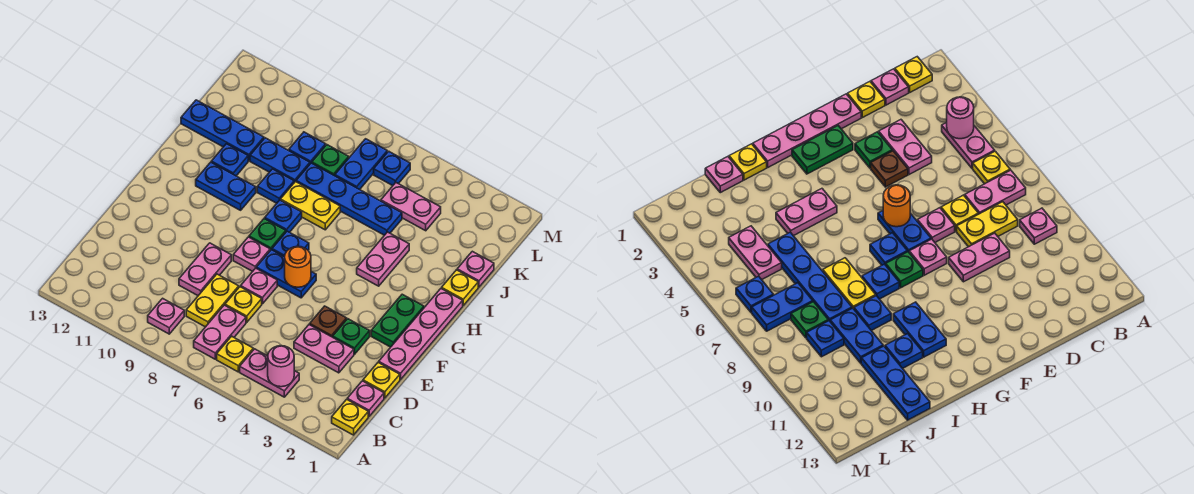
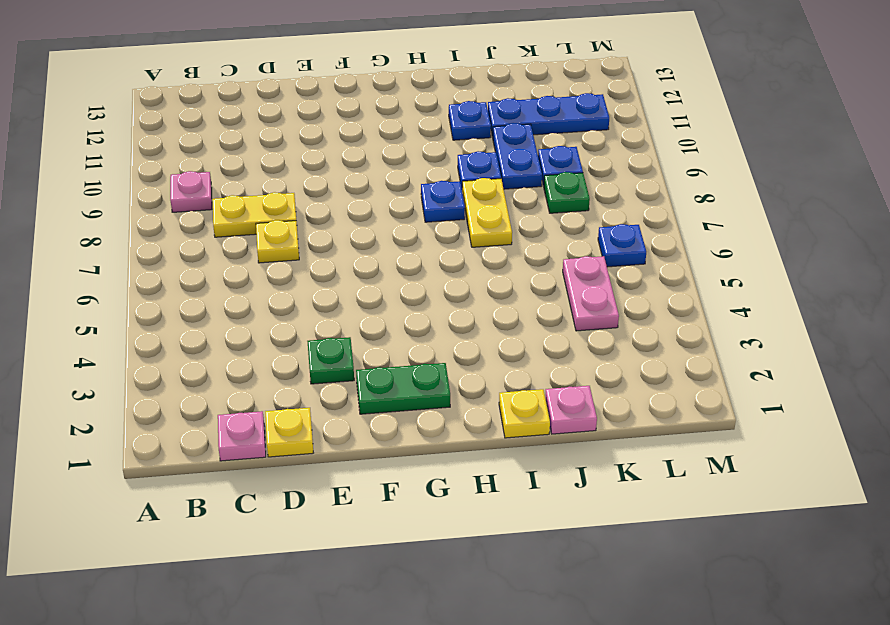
blue plate J11:L11 level 1 -> blue plate J11:J13 level 1
none -> yellow plate B1 level 1
none -> pink plate B4:B5 level 1
none -> yellow plate B6 level 1
none -> pink plate B7:C7 level 1

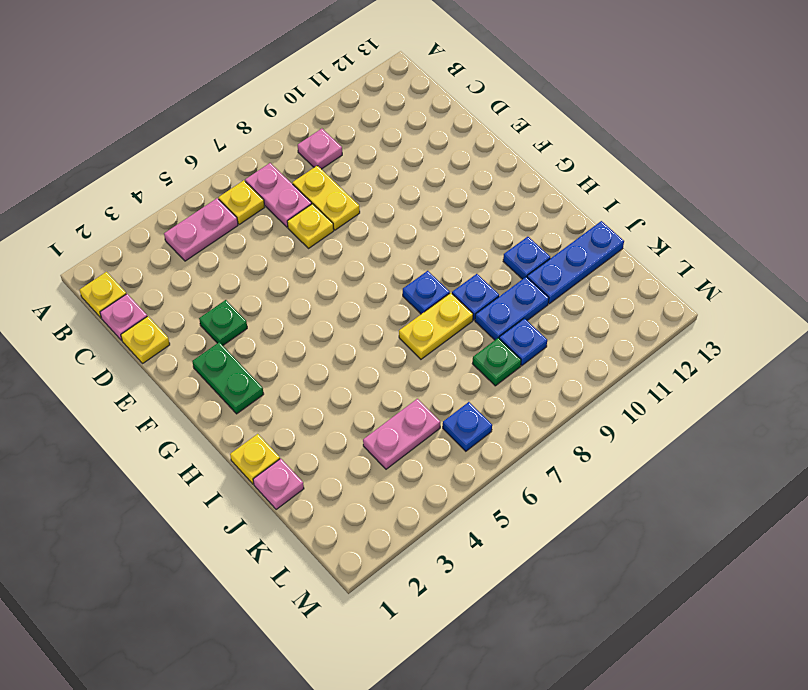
none -> pink plate D3:D4 level 1
none -> pink plate D9:E9 level 1
none -> pink plate E1:H1 level 1
none -> brown plate E4 level 1

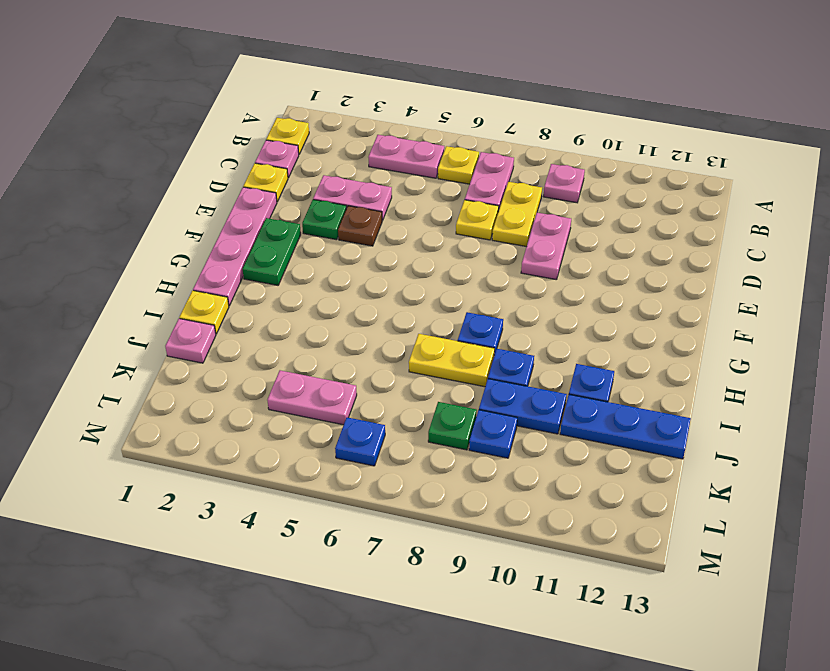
none -> pink plate E7 level 1
none -> blue plate F6:F7 level 1
none -> pink plate F8 level 1
none -> blue plate G7 level 1

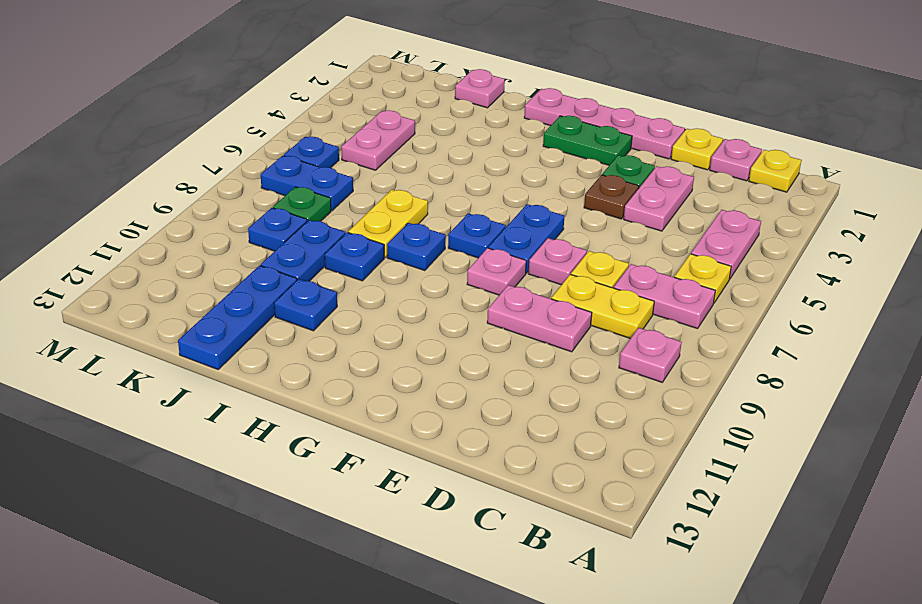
none -> green plate G8 level 1
none -> pink plate H4:I4 level 1
none -> blue plate H10:H11 level 1
none -> yellow plate I1 level 1

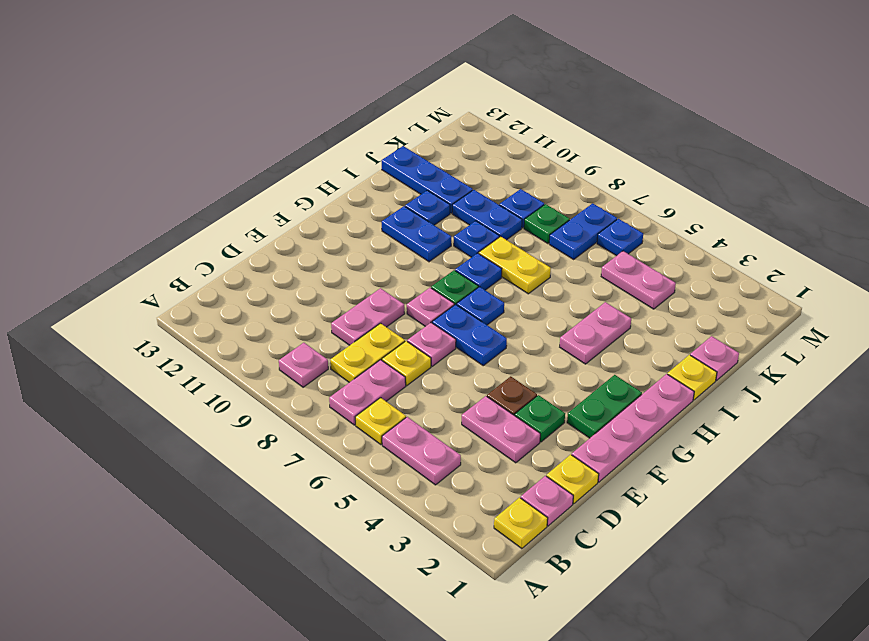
none -> blue plate J5:J8 level 1
none -> pink round brick B4 level 2
none -> orange round brick F6 level 2

